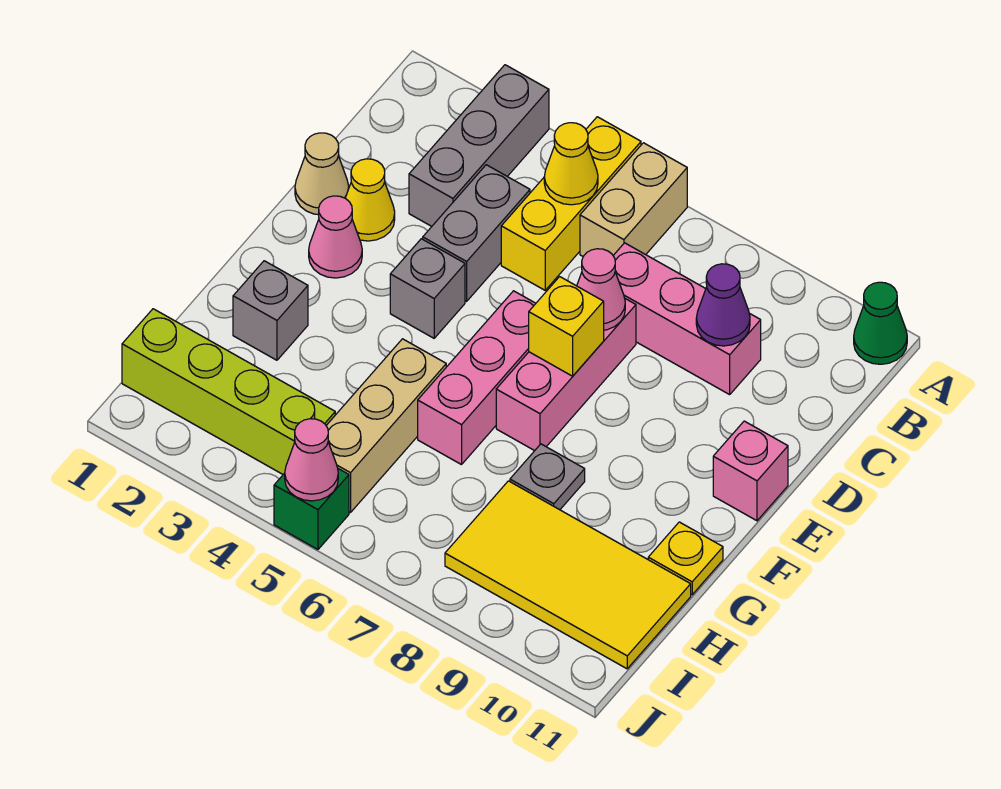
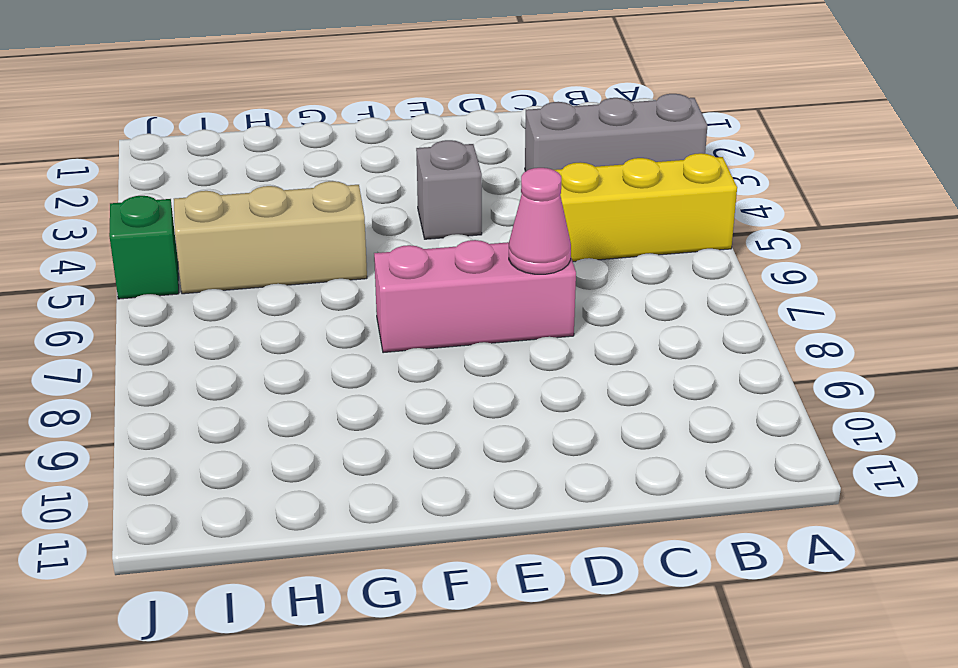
none -> tan brick A6:B6 level 1
none -> green cone A11 level 1
none -> grey brick C4:D4 level 1

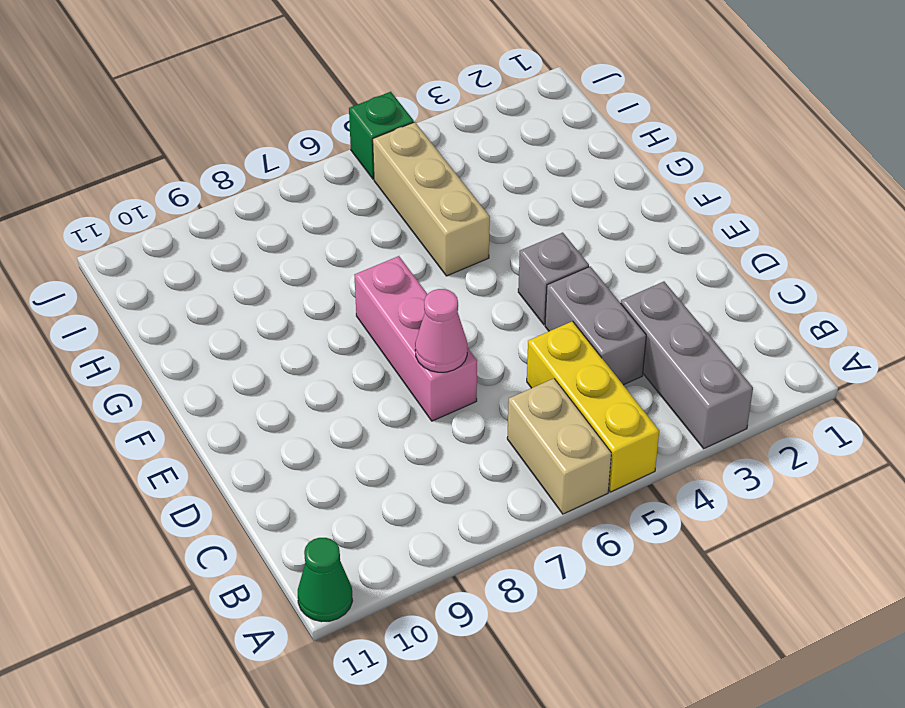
none -> pink brick C7:C9 level 1
none -> tan cone D1 level 1
none -> yellow cone D2 level 1

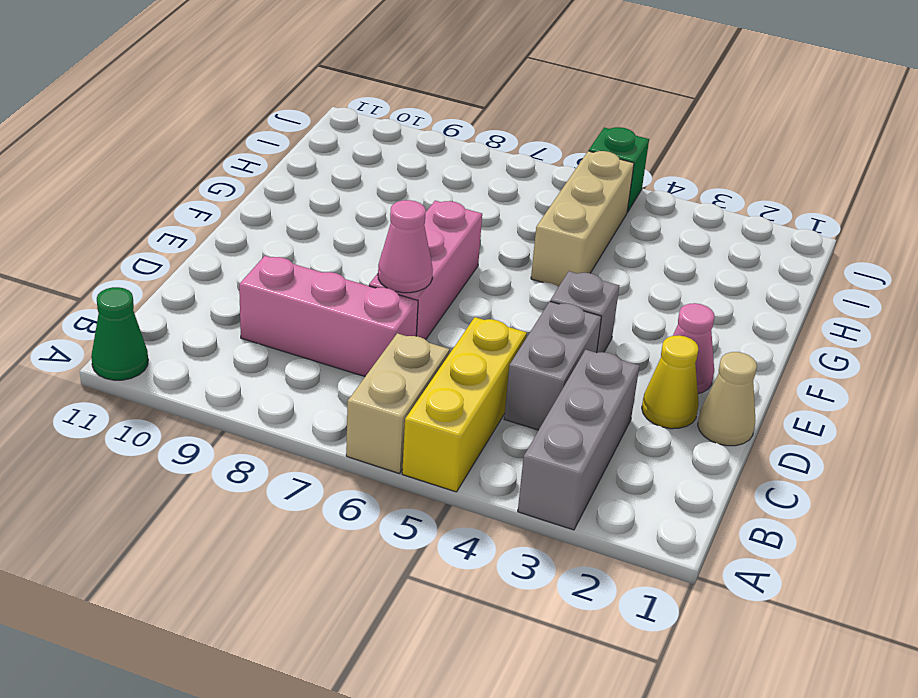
none -> pink brick E6:G6 level 1
none -> pink brick E11 level 1
none -> grey brick G2 level 1

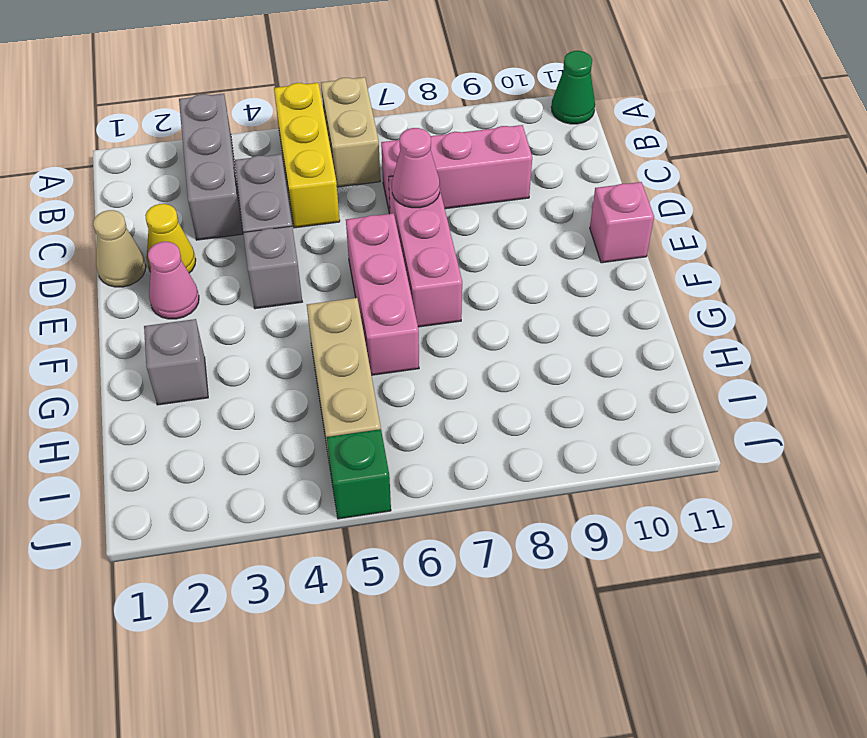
none -> grey plate G8 level 1
none -> yellow plate G11 level 1
none -> yellow tile H8:I11 level 1

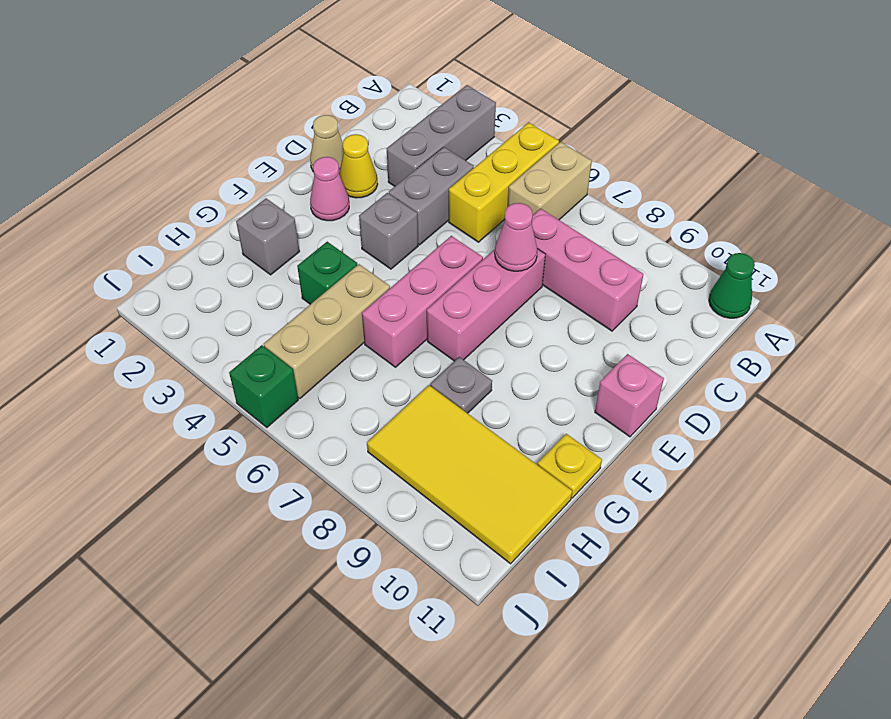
green brick G4 level 1 -> none
none -> lime brick I1:I4 level 1
none -> yellow cone B5 level 2
none -> purple cone C9 level 2

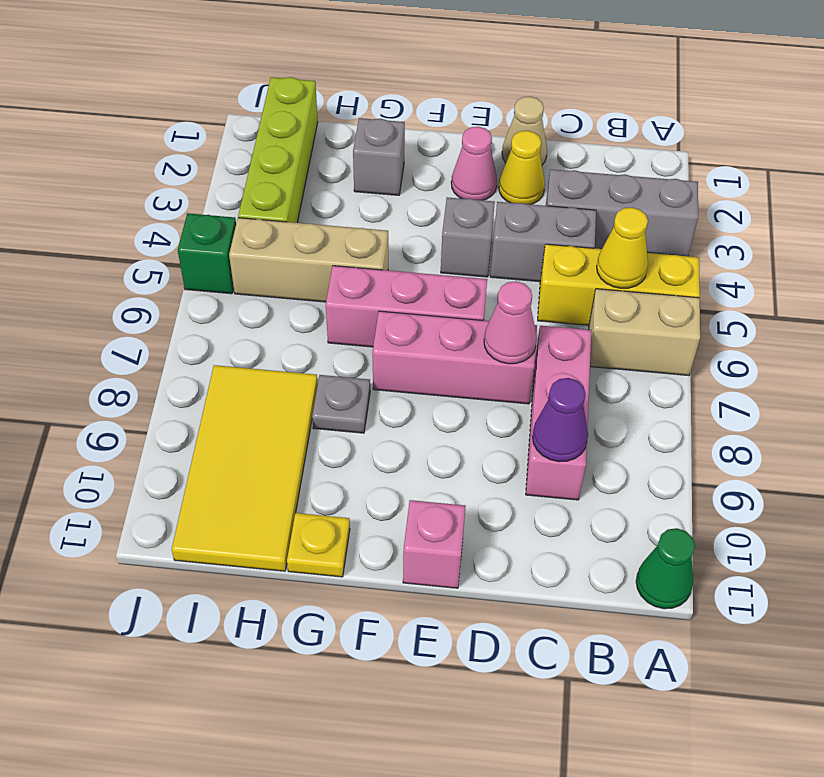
none -> yellow brick E7 level 2
none -> pink cone J5 level 2

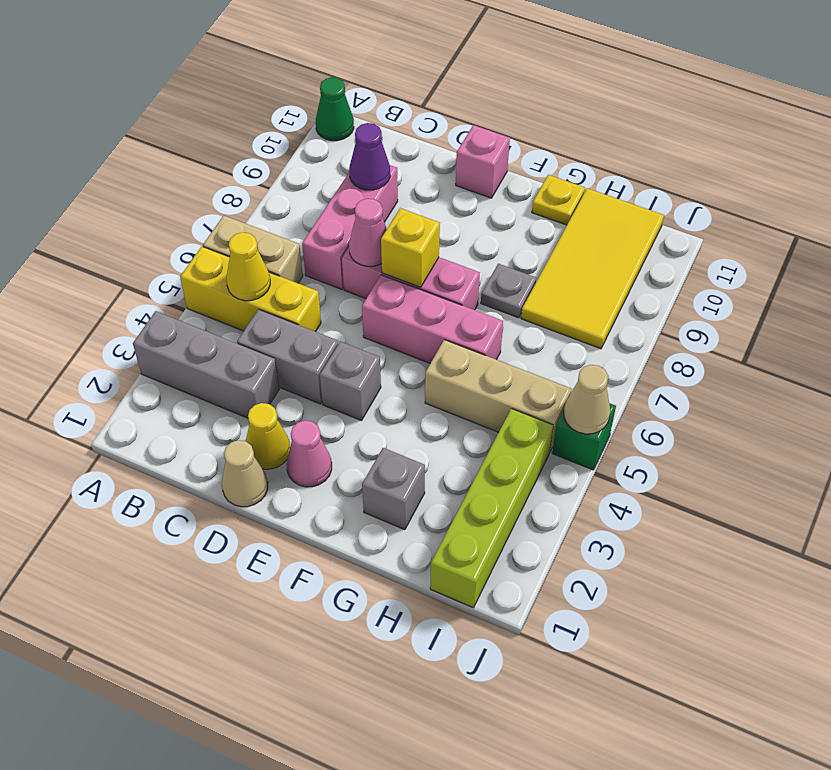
tan cone J5 level 2 -> pink cone J5 level 2

